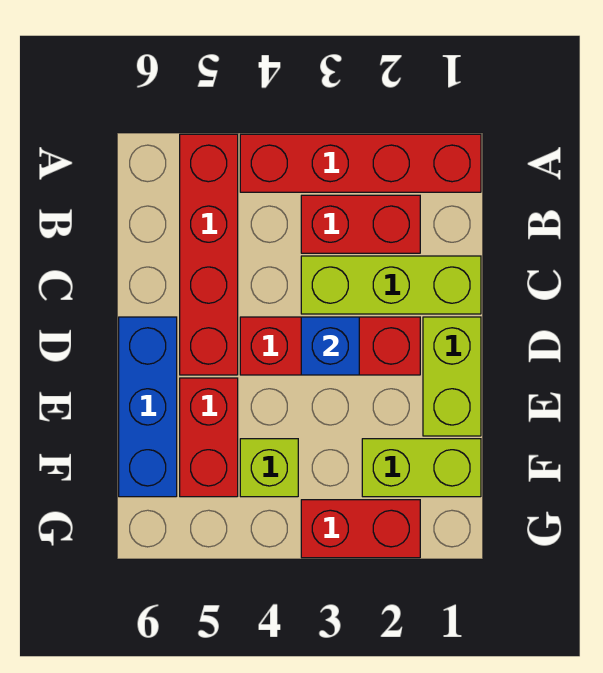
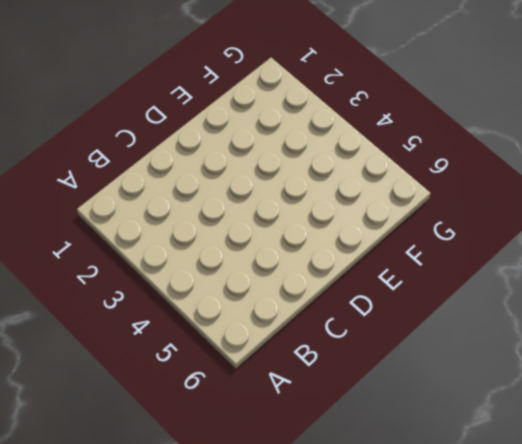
none -> red brick A1:A4 level 1
none -> red brick A5:D5 level 1
none -> red brick B2:B3 level 1

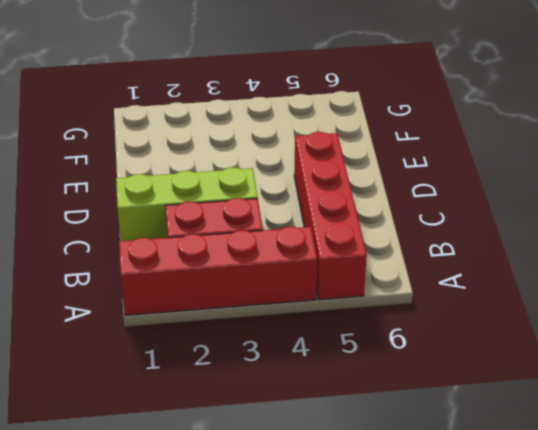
none -> lime brick D1:E1 level 1
none -> red brick D2:D4 level 1
none -> blue brick D6:F6 level 1

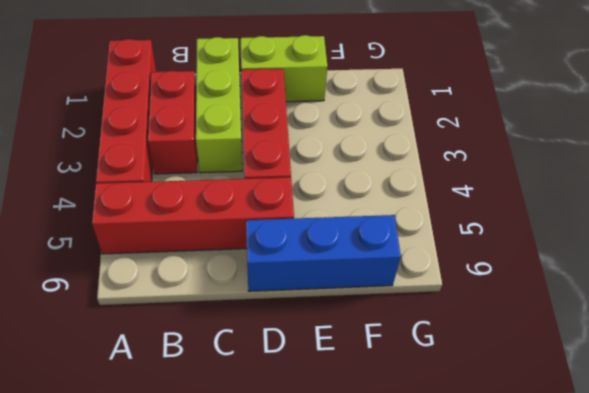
none -> red brick E5:F5 level 1
none -> lime brick F1:F2 level 1
none -> lime brick F4 level 1

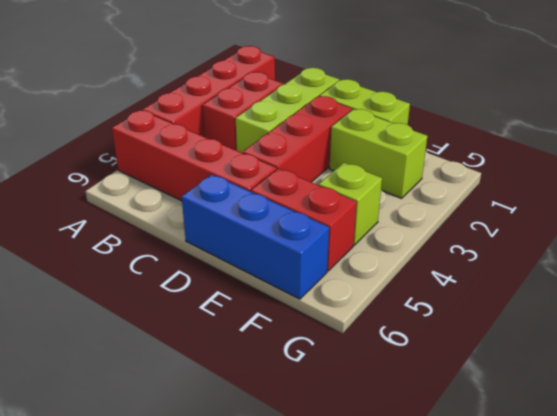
lime brick E2:F2 level 1 -> lime brick F1:F2 level 1
none -> red brick G2:G3 level 1
none -> blue brick D3 level 2

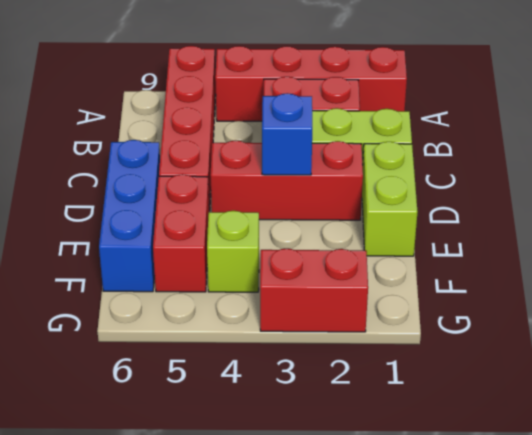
none -> lime brick F1:F2 level 1

